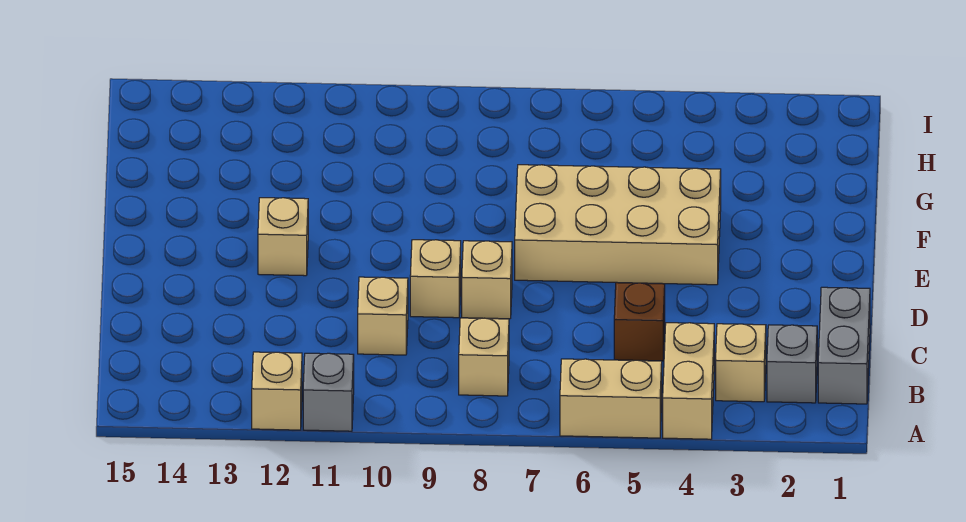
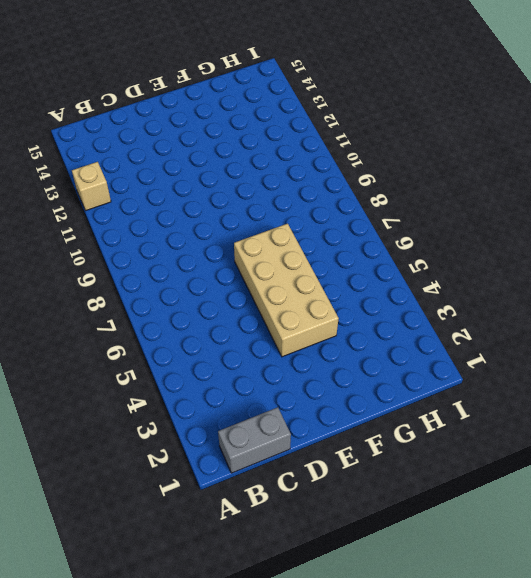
none -> tan brick A4:B4 level 1
none -> tan brick A5:A6 level 1
none -> grey brick A11 level 1

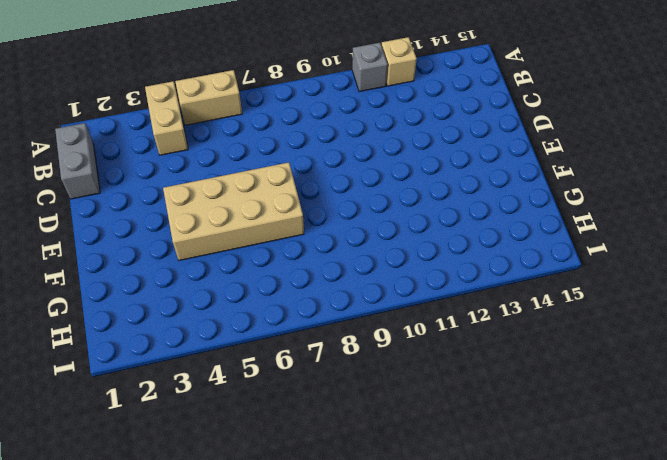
none -> grey brick B2 level 1
none -> tan brick B3 level 1
none -> tan brick B8 level 1

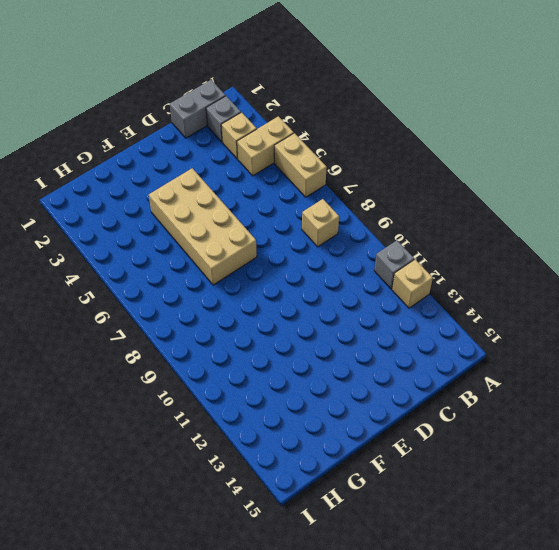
none -> brown brick C5 level 1
none -> tan brick C10 level 1
none -> tan brick D8 level 1

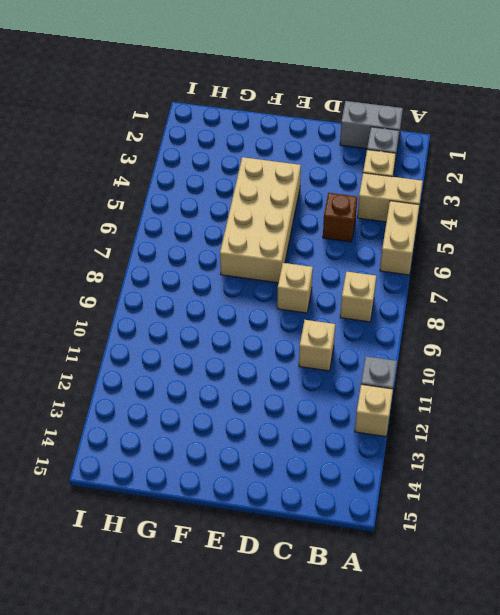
none -> tan brick D9 level 1
none -> tan brick E12 level 1

